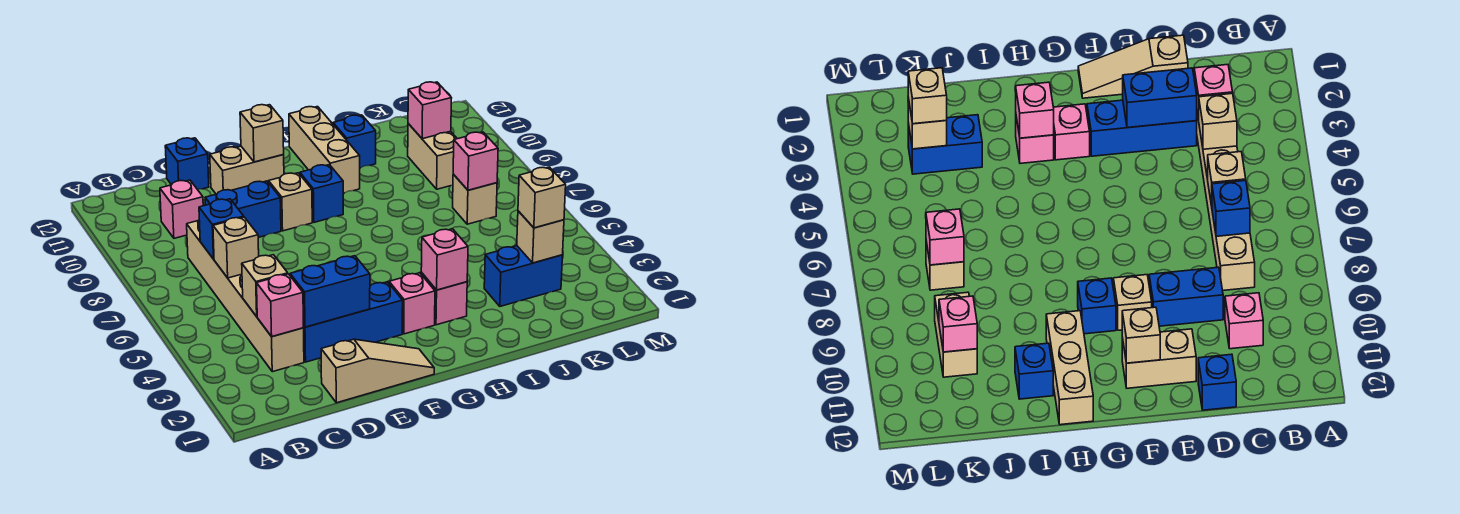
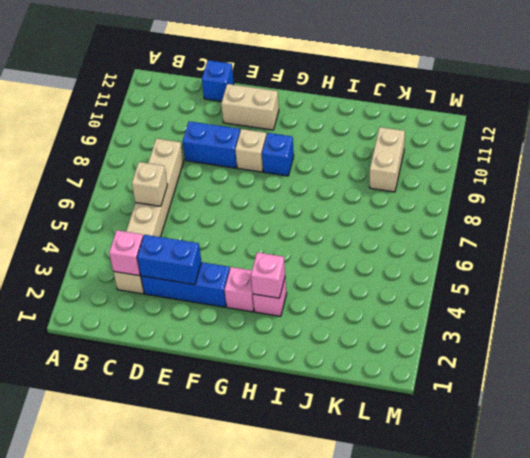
none -> pink brick C10 level 1
none -> tan slope D1:F1 level 1 top D
none -> tan brick H10:H12 level 1

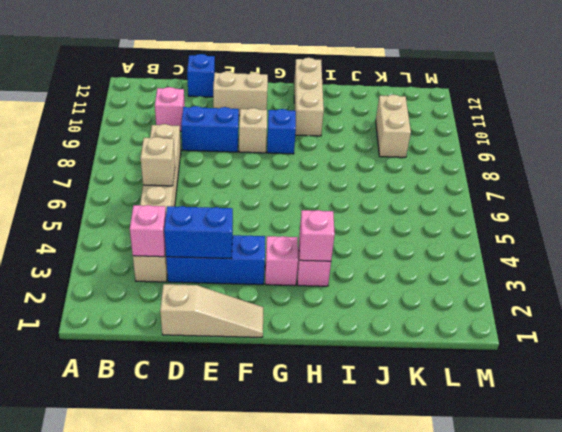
none -> blue brick I11 level 1
none -> blue brick J3:K3 level 1
none -> tan brick K7 level 1

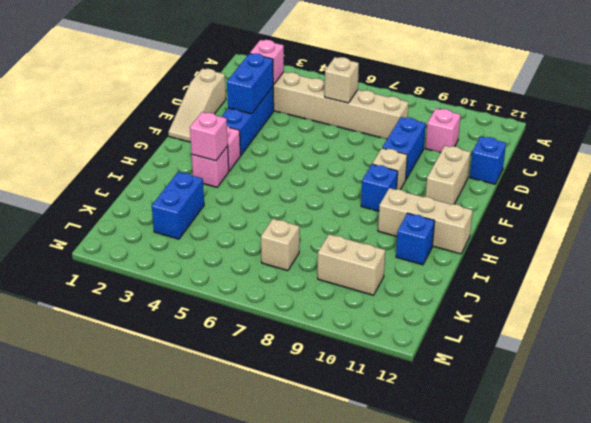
none -> tan brick C4 level 2
none -> blue brick C7 level 2
none -> tan brick F11 level 2

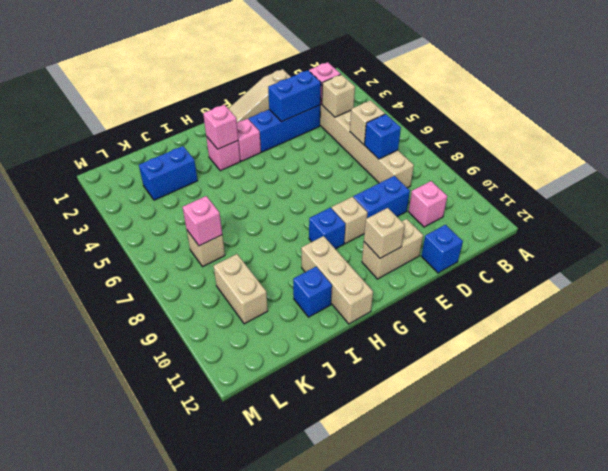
none -> tan brick K3 level 2
none -> pink brick K10 level 2
none -> tan brick K3 level 3

